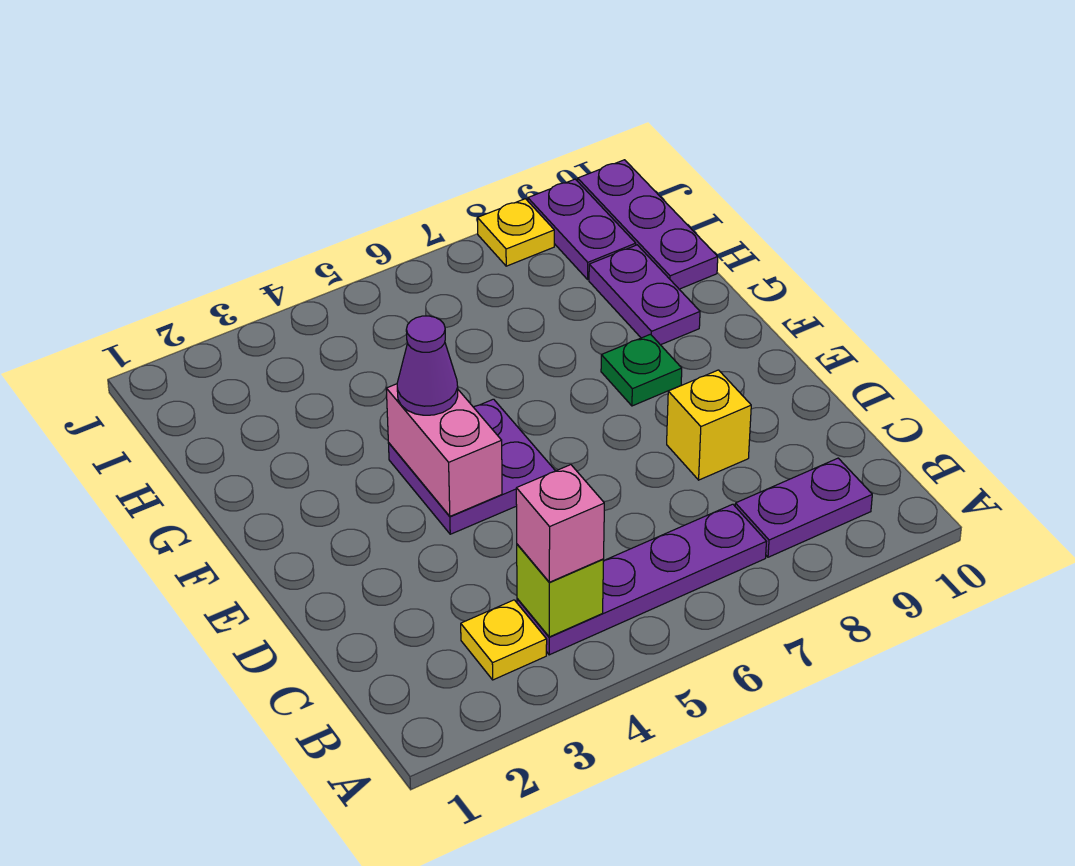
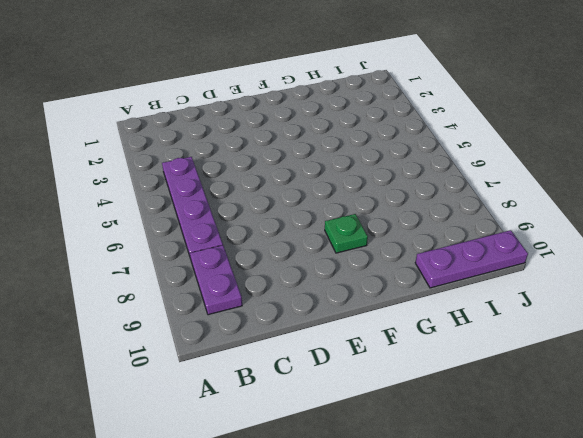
none -> yellow plate B3 level 1
none -> yellow brick D8 level 1
none -> purple plate E4:F5 level 1

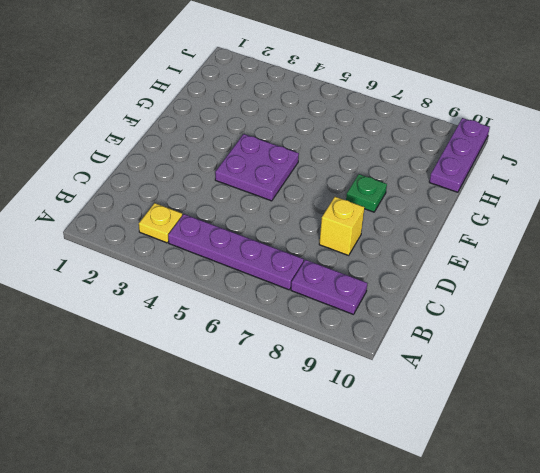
none -> purple plate G9:H9 level 1
none -> purple plate I9:J9 level 1
none -> yellow plate J8 level 1

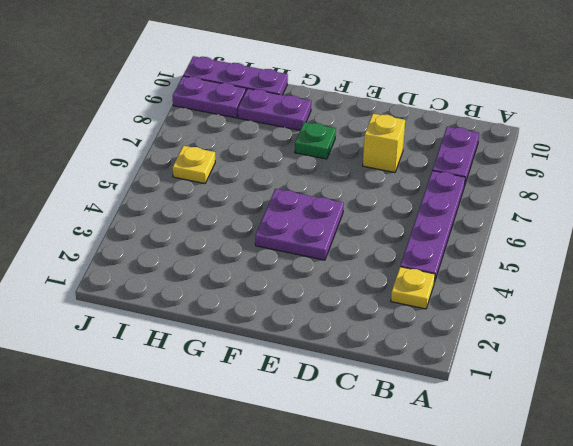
yellow plate I6 level 1 -> yellow plate J8 level 1
none -> lime brick B4 level 2
none -> pink brick E4:F4 level 2
none -> pink brick B4 level 3

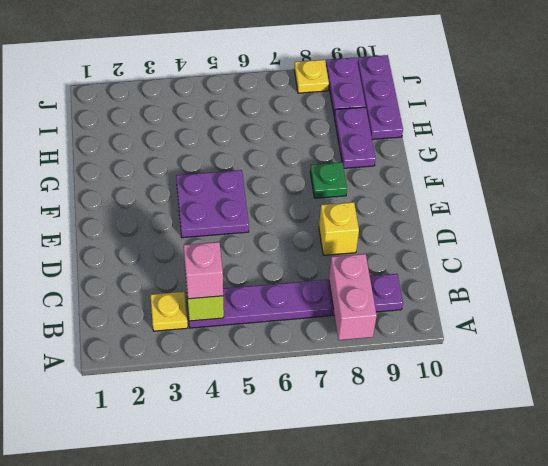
pink brick A8:B8 level 2 -> pink brick E4:F4 level 2
none -> purple cone F4 level 3

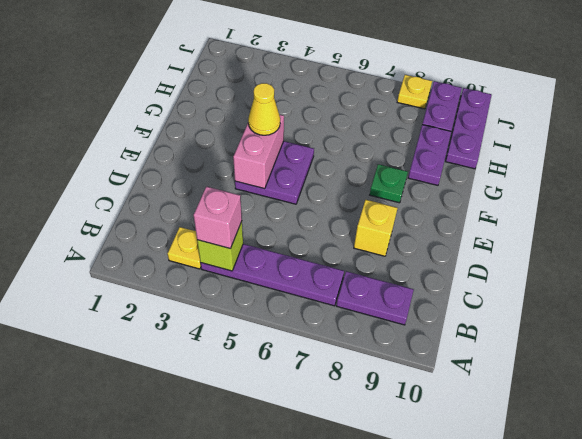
yellow cone F4 level 3 -> purple cone F4 level 3

